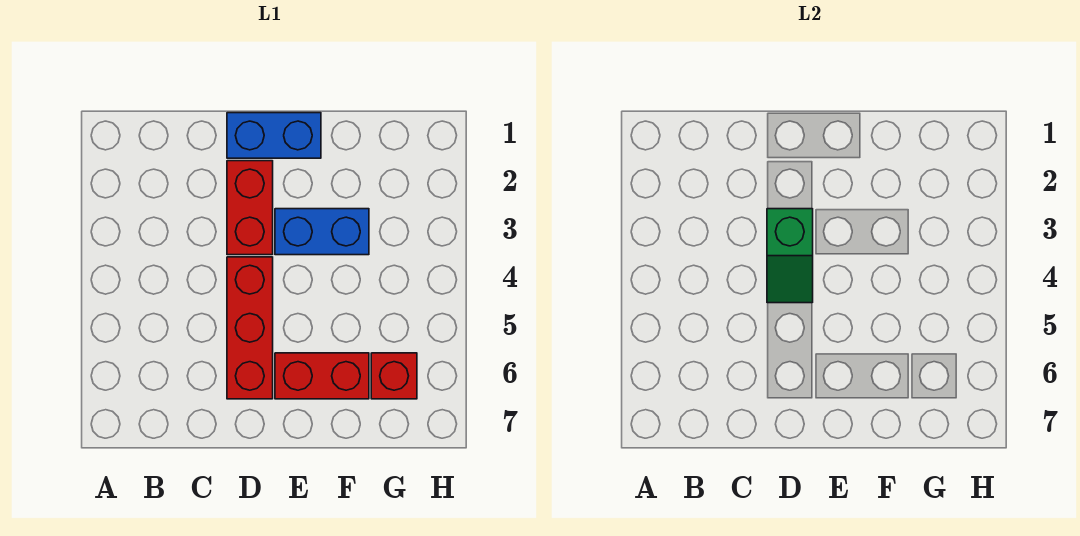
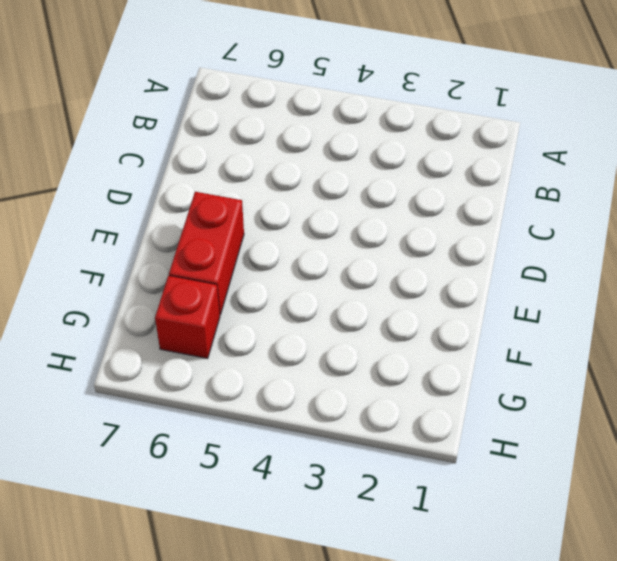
none -> blue brick D1:E1 level 1
none -> red brick D2:D3 level 1

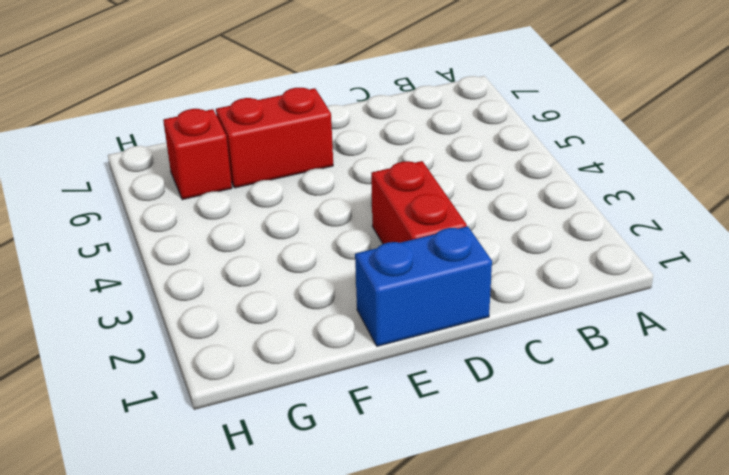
none -> red brick D4:D6 level 1
none -> blue brick E3:F3 level 1

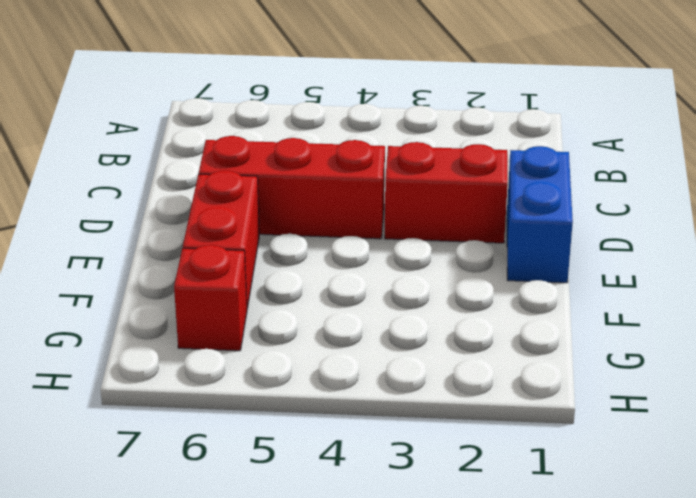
none -> blue brick E3:F3 level 1
none -> green slope D3:D4 level 2 top 3

